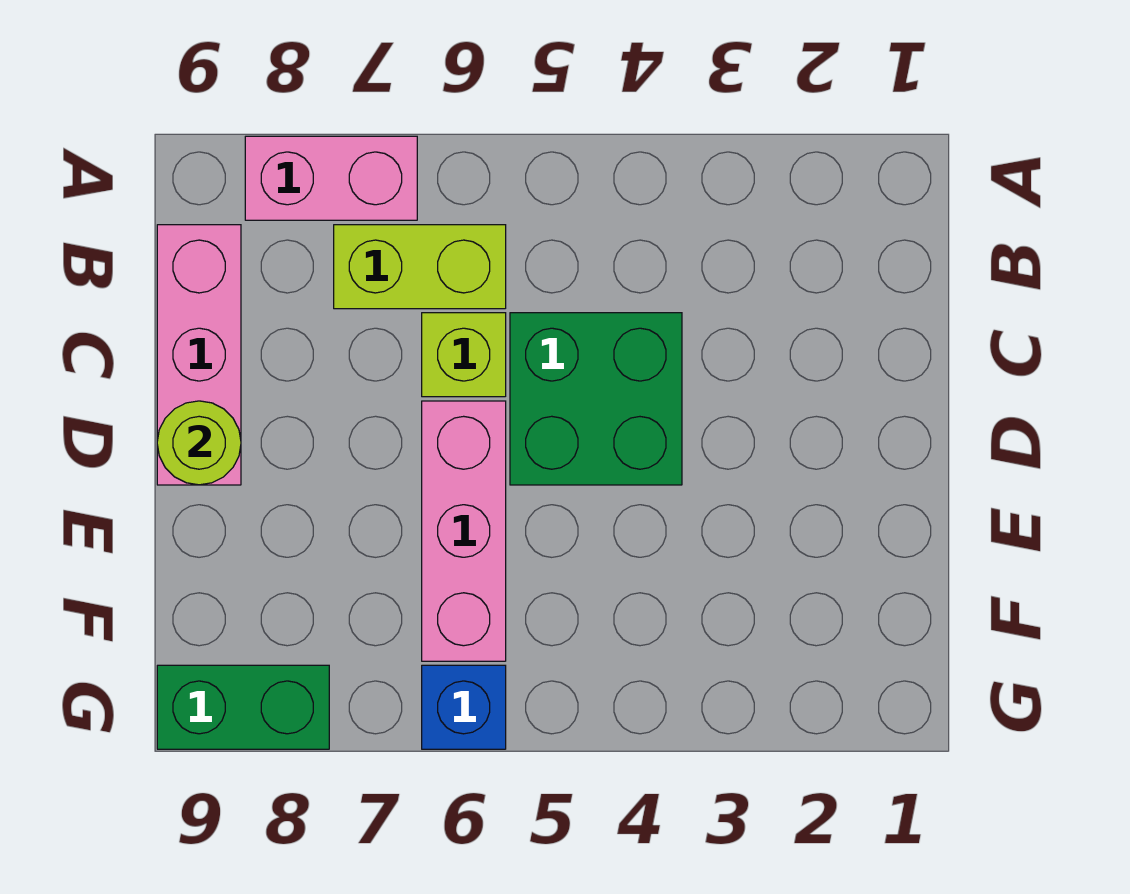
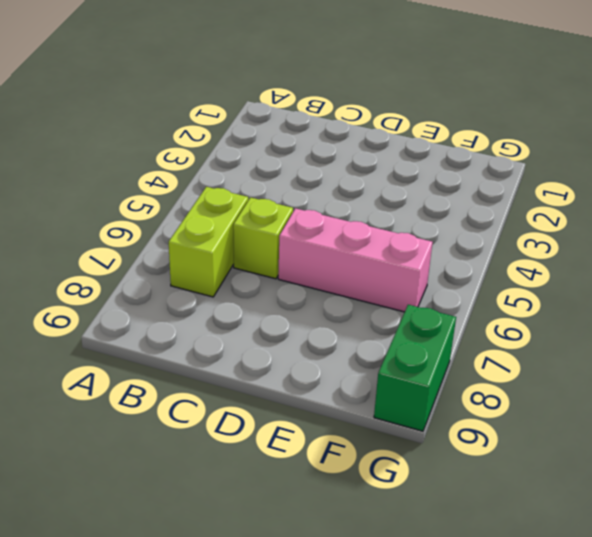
none -> pink brick A7:A8 level 1
none -> pink brick B9:D9 level 1

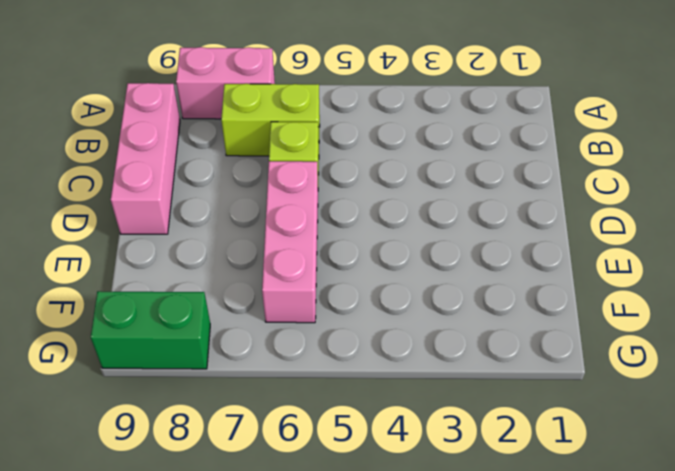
none -> green brick C4:D5 level 1
none -> blue brick G6 level 1

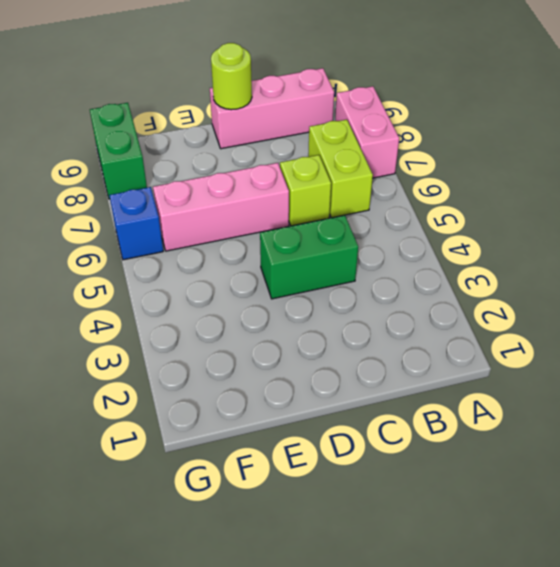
green brick C4:D4 level 1 -> green brick C4:D5 level 1

